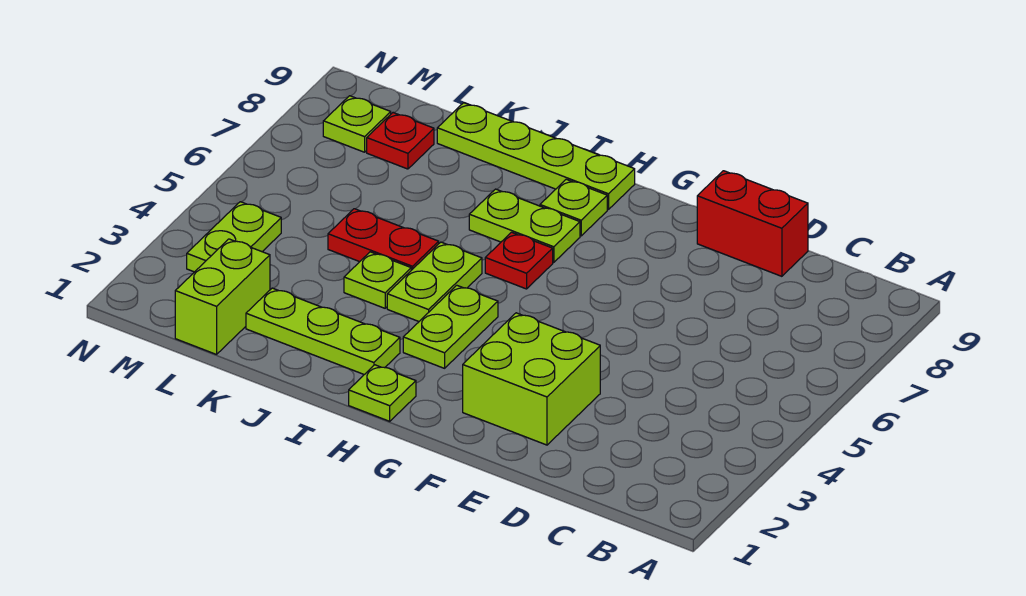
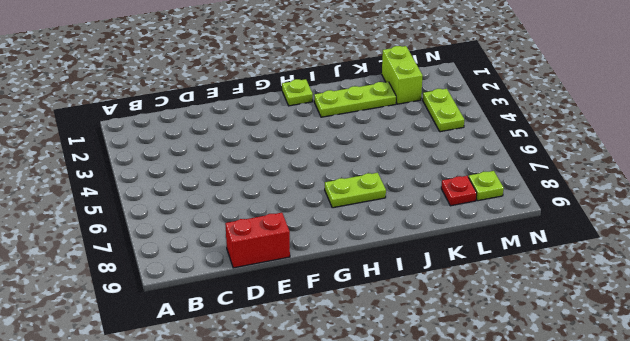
none -> lime brick E2:F3 level 1
none -> lime plate H3:H4 level 1
none -> red plate H6 level 1

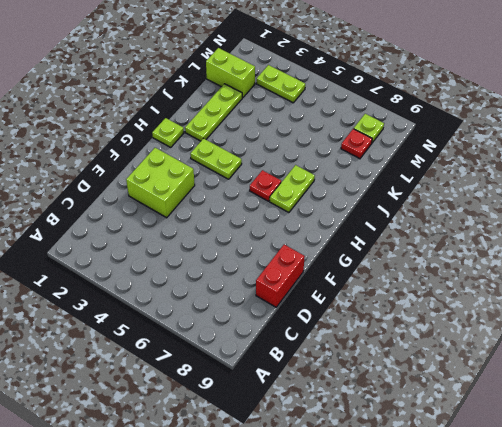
none -> lime plate H8 level 1
none -> lime plate H9:K9 level 1
none -> lime plate I4:I5 level 1

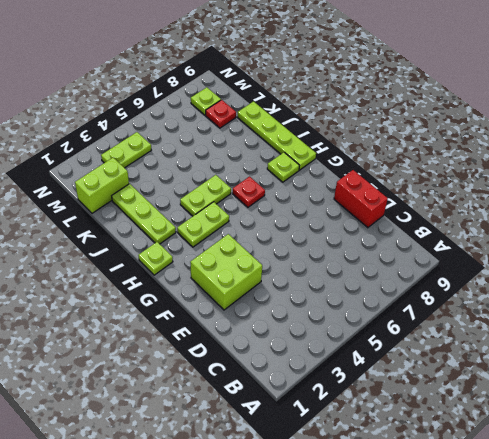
none -> lime plate H7:I7 level 1
none -> lime plate J4 level 1
none -> red plate J5:K5 level 1

